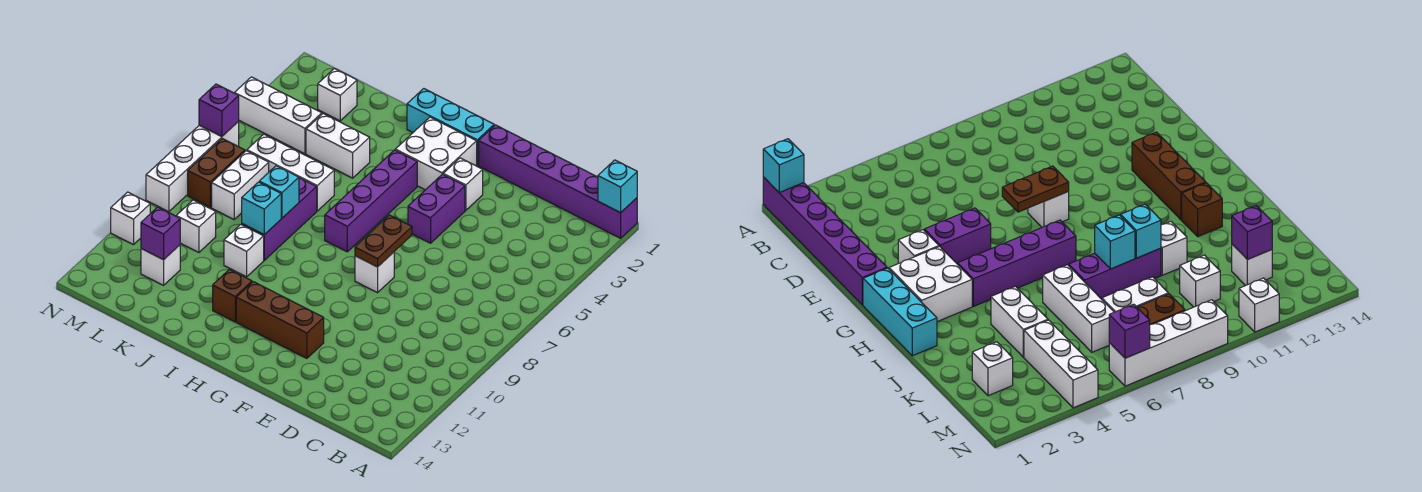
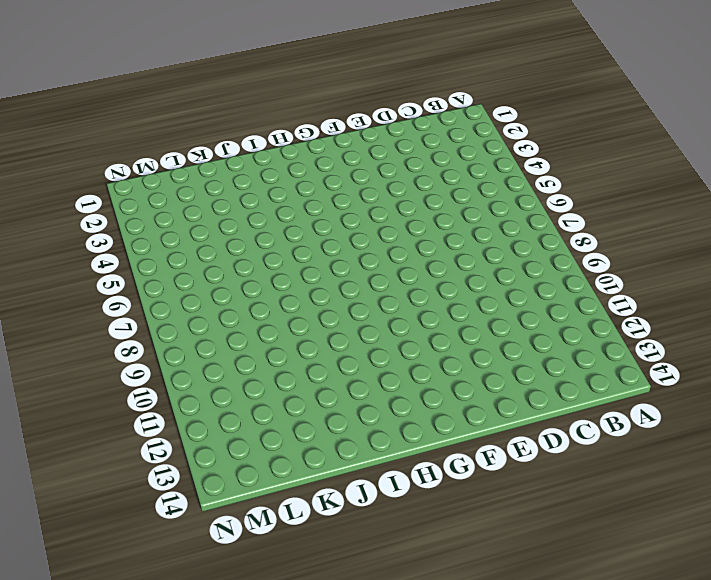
none -> purple brick A1:F1 level 1
none -> white brick F3 level 1
none -> purple brick F4:F5 level 1

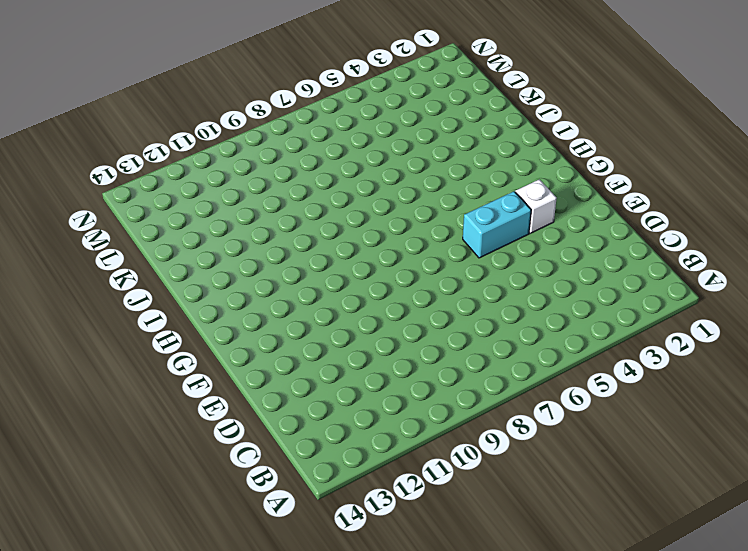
cyan brick F4:F5 level 1 -> purple brick F4:F5 level 1
none -> purple brick A1:F1 level 1
none -> white brick F8 level 1
none -> brown brick F12:H12 level 1

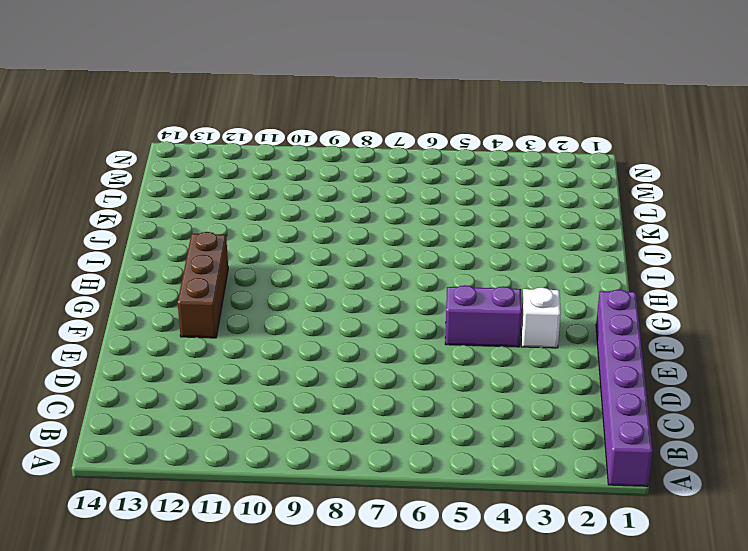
none -> white brick F8 level 1
none -> cyan brick G1:I1 level 1
none -> white brick G2:H3 level 1

